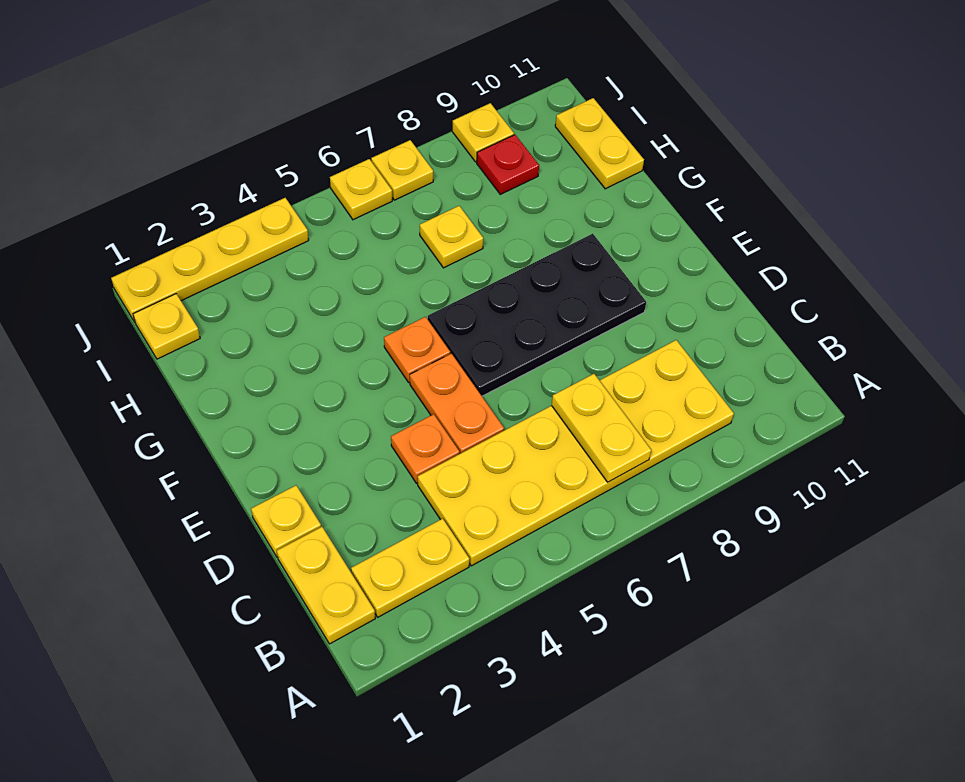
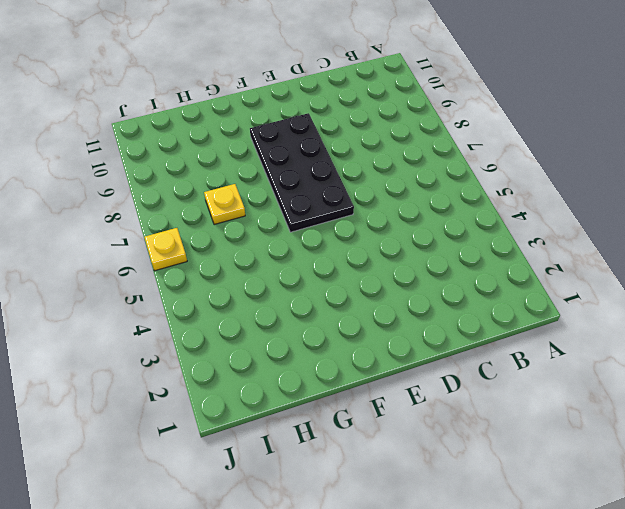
none -> yellow plate B1:C1 level 1
none -> yellow plate B2:B3 level 1
none -> yellow plate B4:C9 level 1

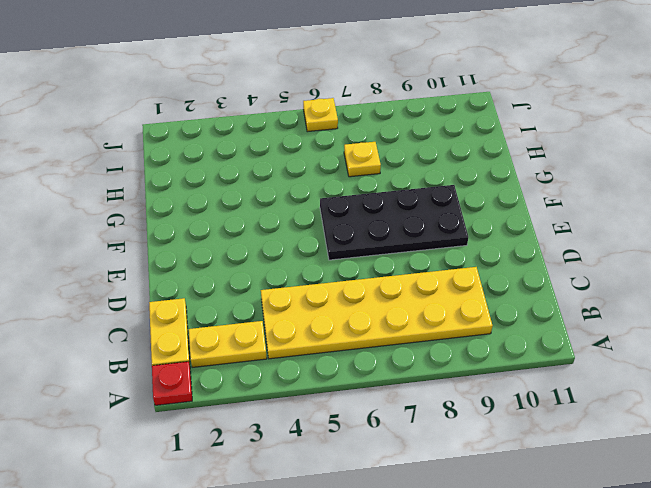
red plate A1 level 1 -> red plate I9 level 1
none -> yellow plate D1 level 1
none -> orange plate D4 level 1
none -> orange plate D5:E5 level 1

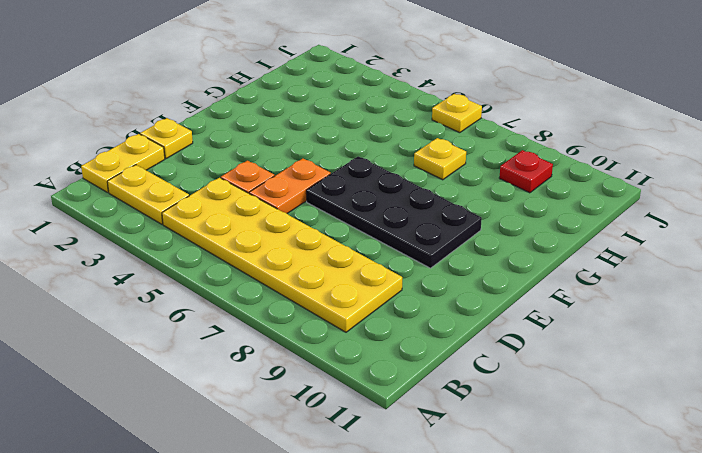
none -> orange plate F5 level 1
none -> yellow plate H11:I11 level 1
none -> yellow plate I1 level 1

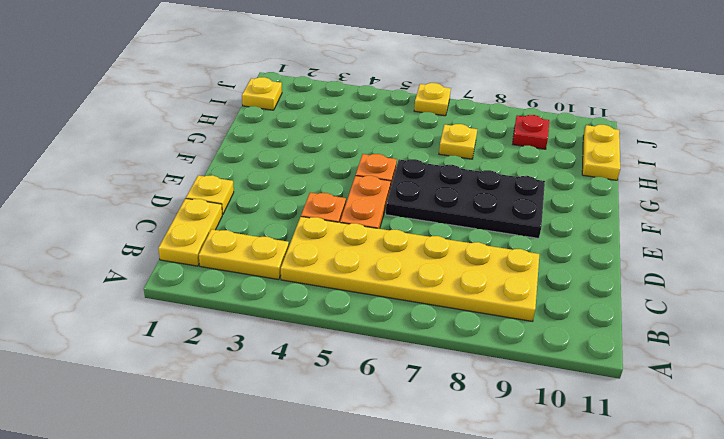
none -> yellow plate J1:J4 level 1
none -> yellow plate J7 level 1
none -> yellow plate J9 level 1

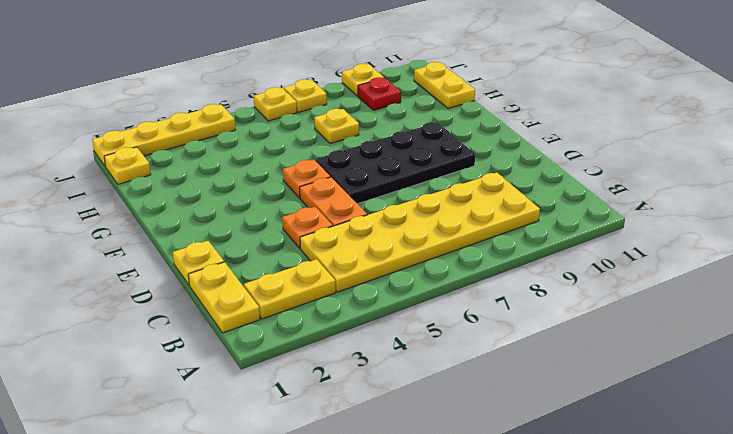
none -> yellow plate B7:C7 level 2

